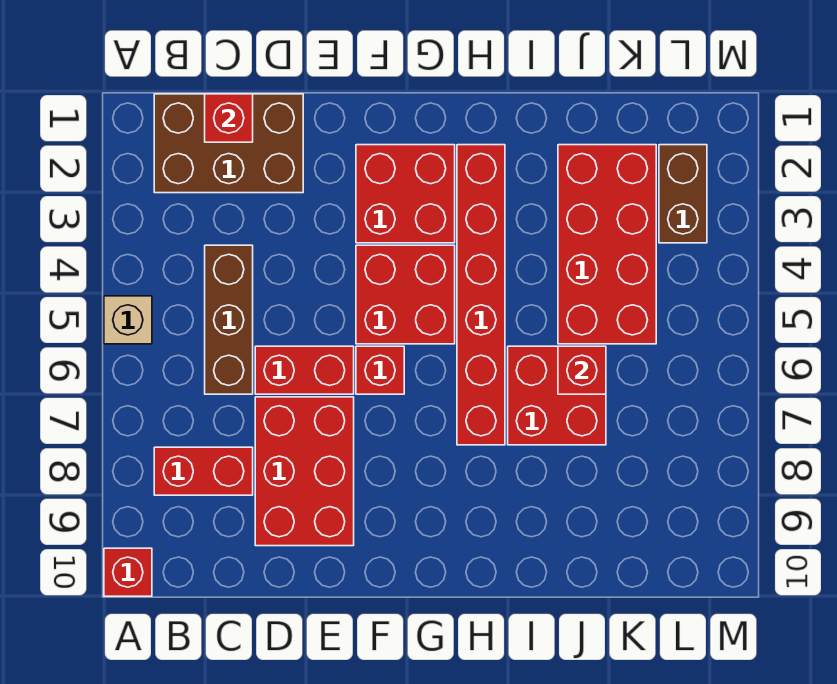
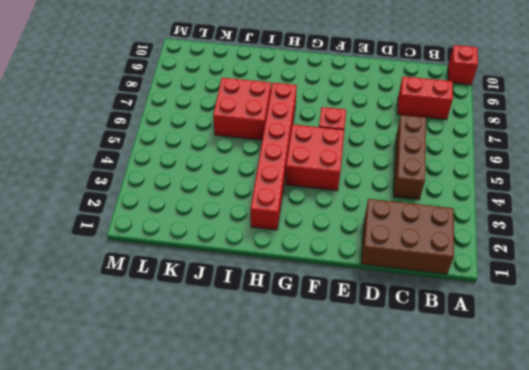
none -> tan brick A5 level 1
none -> red brick D6:E6 level 1
none -> red brick D7:E9 level 1

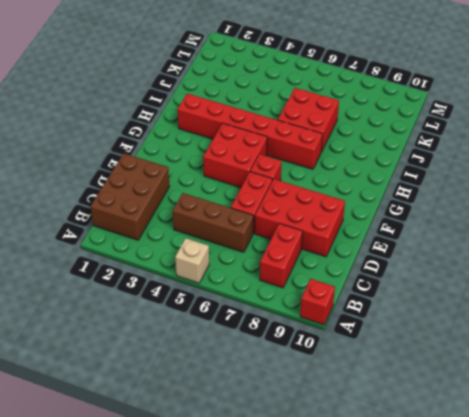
none -> red brick F2:G3 level 1
none -> red brick J2:K5 level 1
none -> brown brick L2:L3 level 1

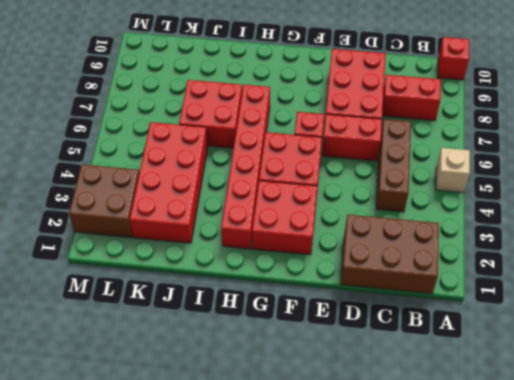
brown brick L2:M3 level 1 -> brown brick L2:L3 level 1
none -> red brick C1 level 2
none -> red brick J6 level 2

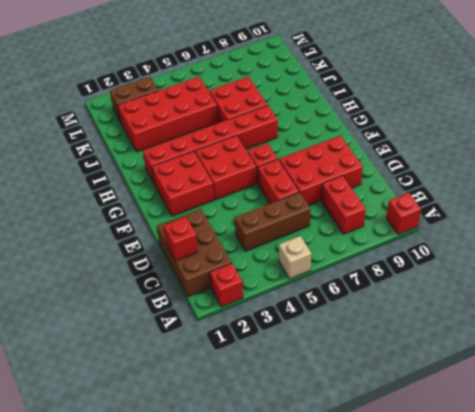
red brick A2 level 1 -> red brick J6 level 2

